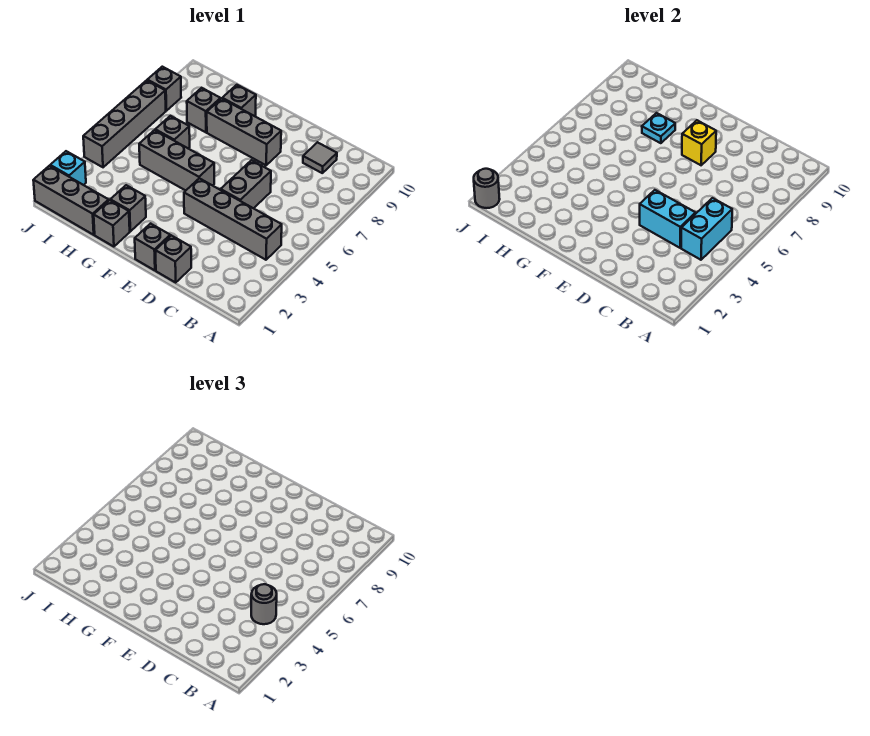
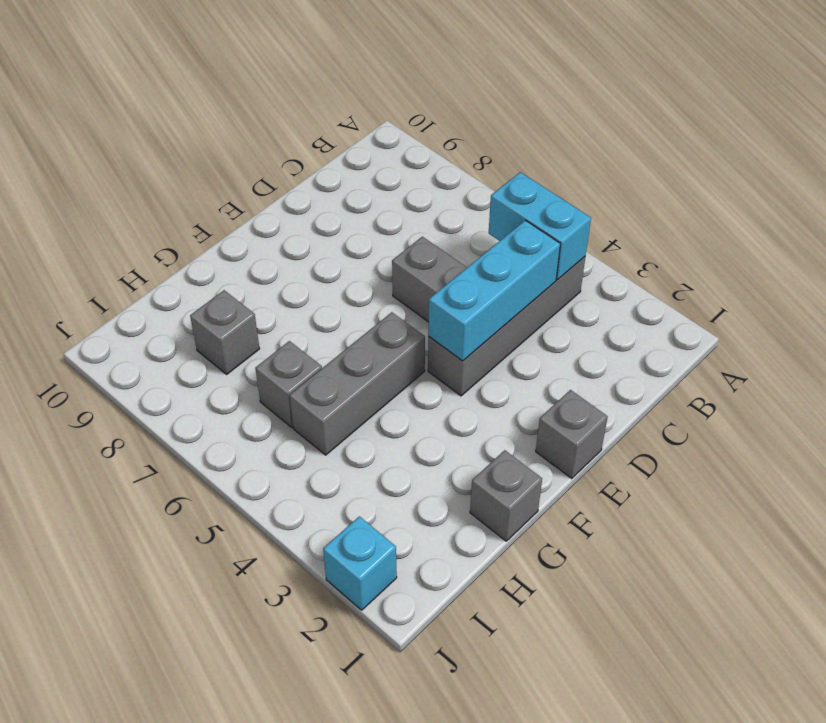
cyan brick C4:E4 level 2 -> cyan brick C4:D4 level 2
none -> grey tile C9 level 1
none -> grey brick D1 level 1
none -> grey brick E8:G8 level 1

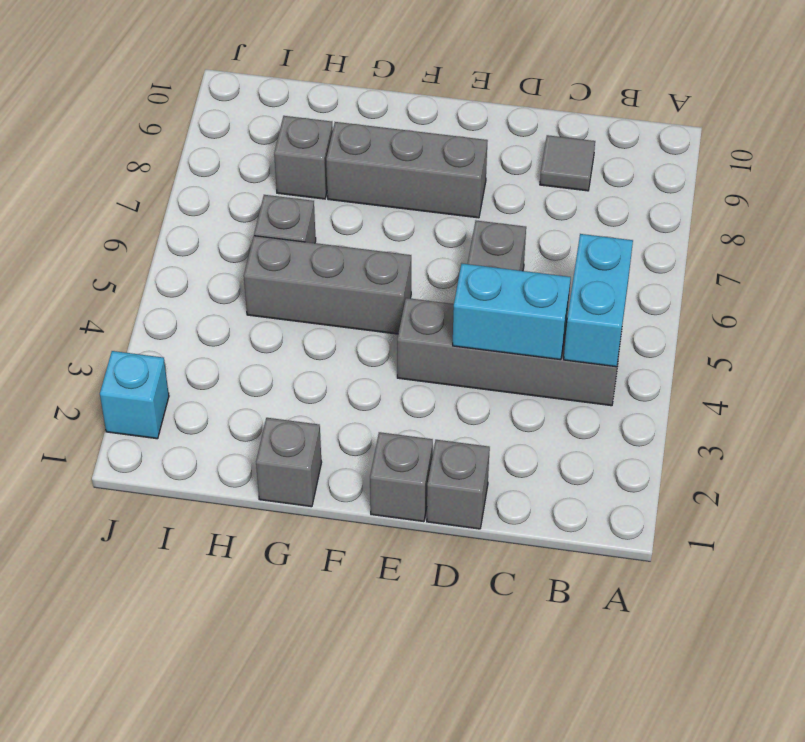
none -> grey brick G2 level 1
none -> grey brick G9 level 1
none -> grey brick H1:J1 level 1

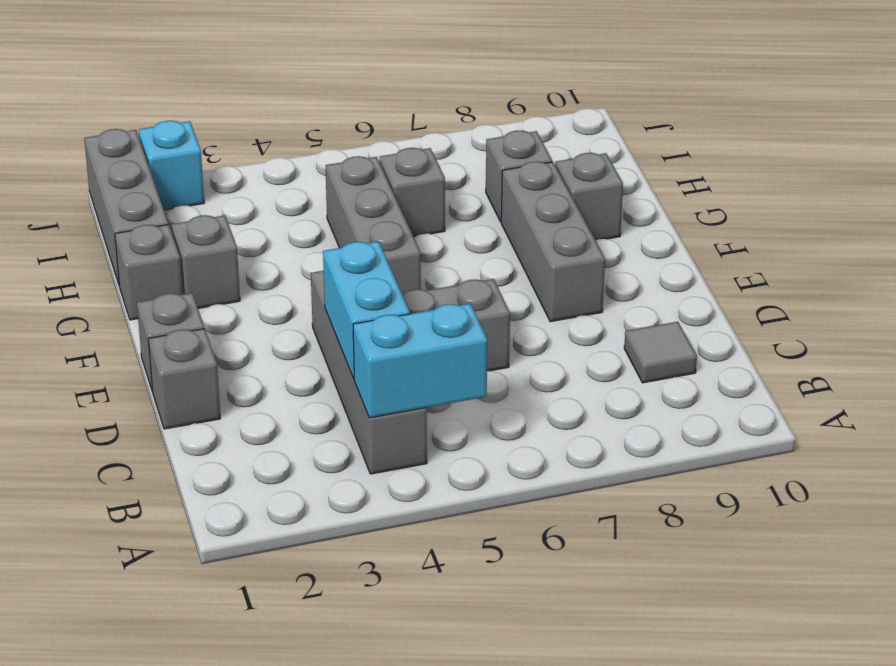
none -> grey brick J4:J7 level 1
none -> grey brick J8 level 1
none -> yellow brick E8 level 2

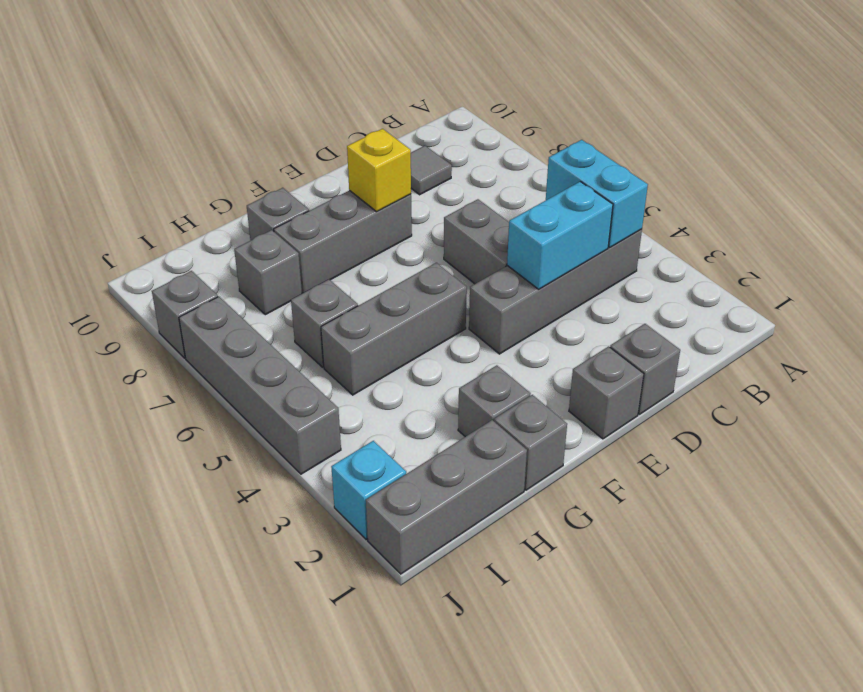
none -> cyan plate G8 level 2
none -> grey round brick J1 level 2
none -> grey round brick B4 level 3

